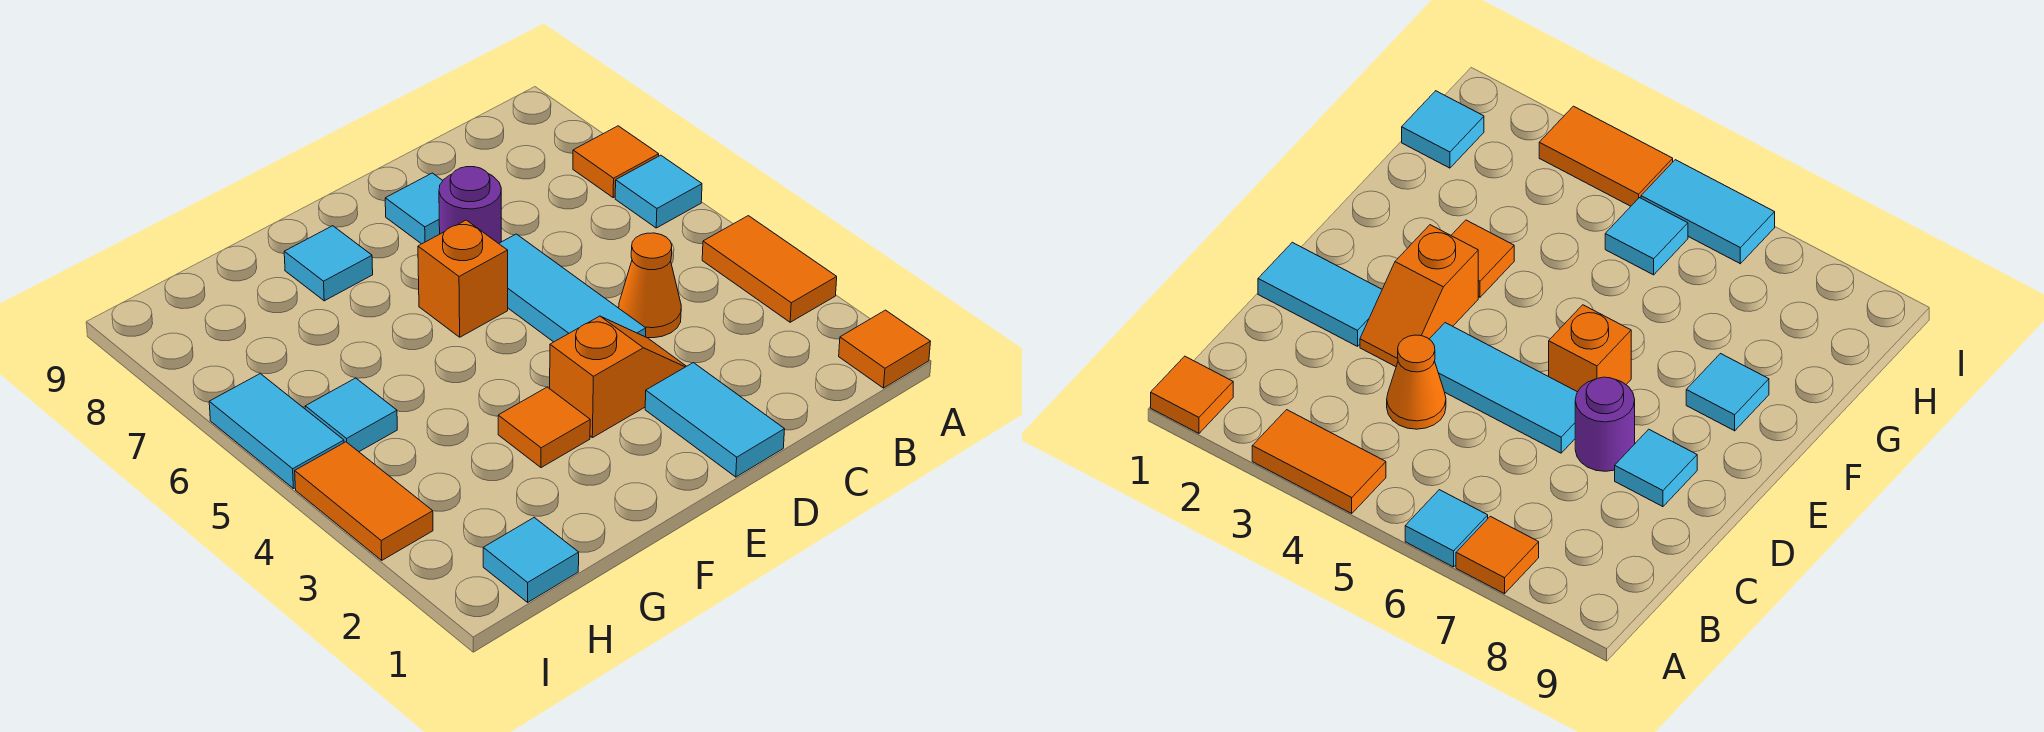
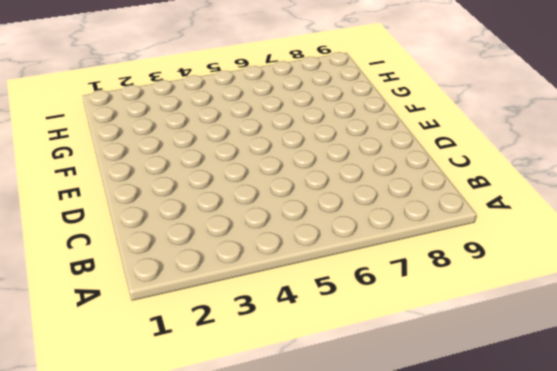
none -> orange tile A1 level 1
none -> orange tile A3:A4 level 1
none -> cyan tile A6 level 1

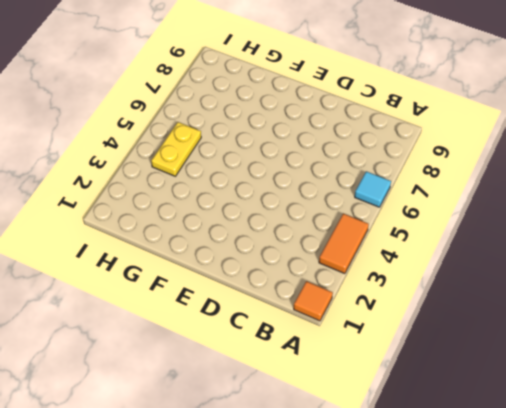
yellow plate H4:H5 level 1 -> cyan tile H5 level 1
none -> orange tile A7 level 1
none -> orange cone C4 level 1
none -> cyan tile D1:D2 level 1

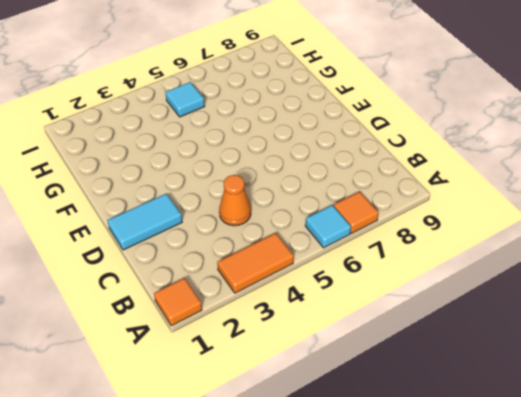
none -> orange slope D3:E3 level 1 top E
none -> cyan tile D4:D6 level 1
none -> purple round brick D7 level 1

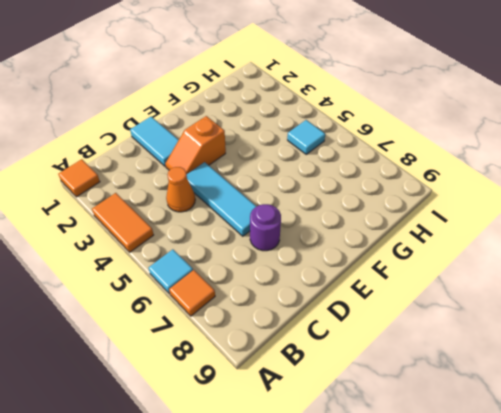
none -> cyan tile D8 level 1
none -> orange brick E6 level 1
none -> orange tile F3 level 1

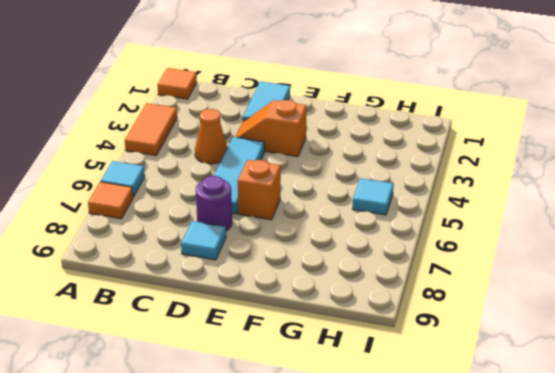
none -> orange tile F3 level 1
none -> cyan tile F8 level 1
none -> cyan tile H1 level 1

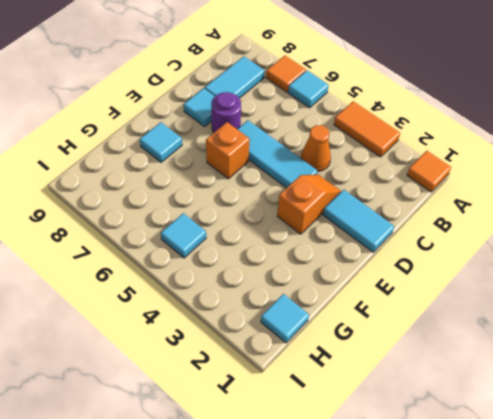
cyan tile B8:C8 level 1 -> cyan tile I5:I6 level 1
none -> orange tile F3 level 1
none -> orange tile I3:I4 level 1

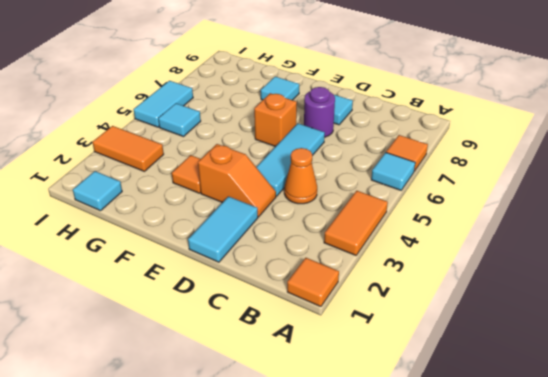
orange tile H3:I3 level 1 -> orange tile I3:I4 level 1

